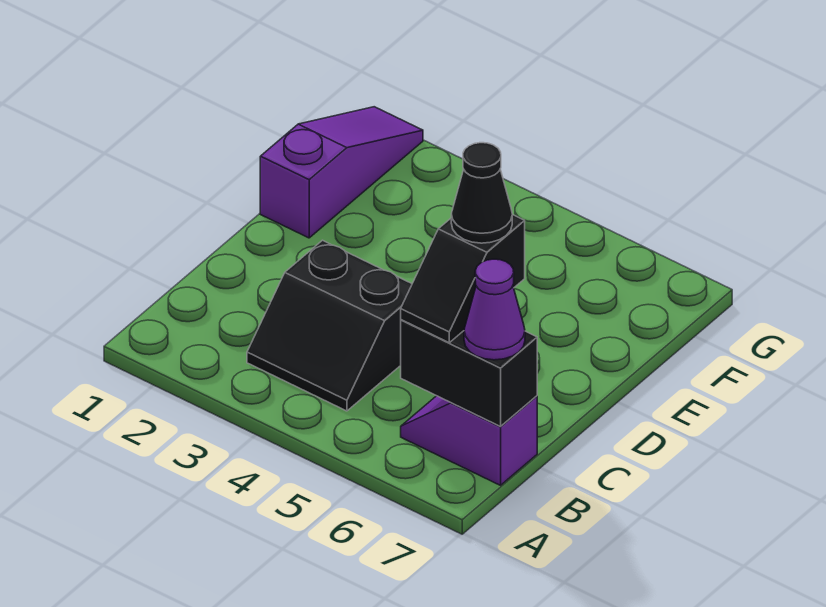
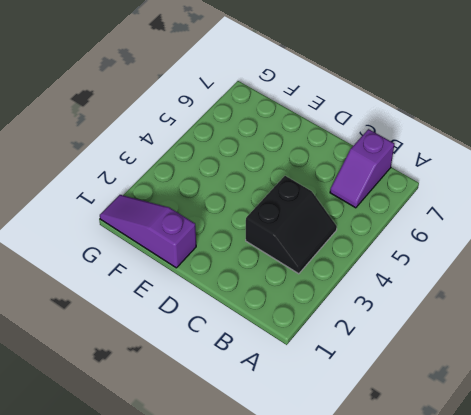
none -> black brick B6:B7 level 2
none -> black slope B6:C6 level 3 top C

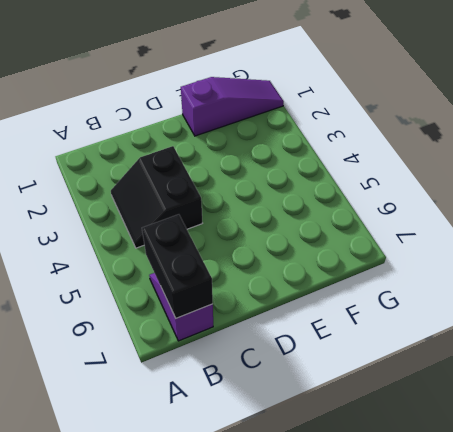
none -> black slope B6:C6 level 3 top C
none -> purple cone B7 level 3

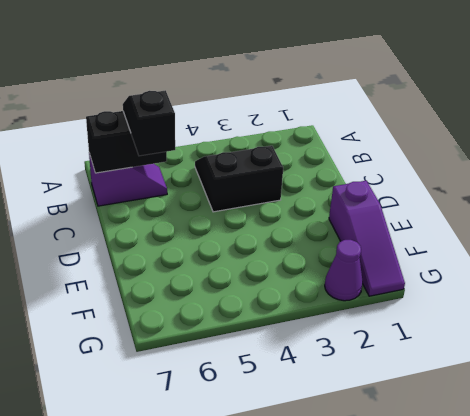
purple cone G2 level 1 -> purple cone B7 level 3
none -> black cone C6 level 4

